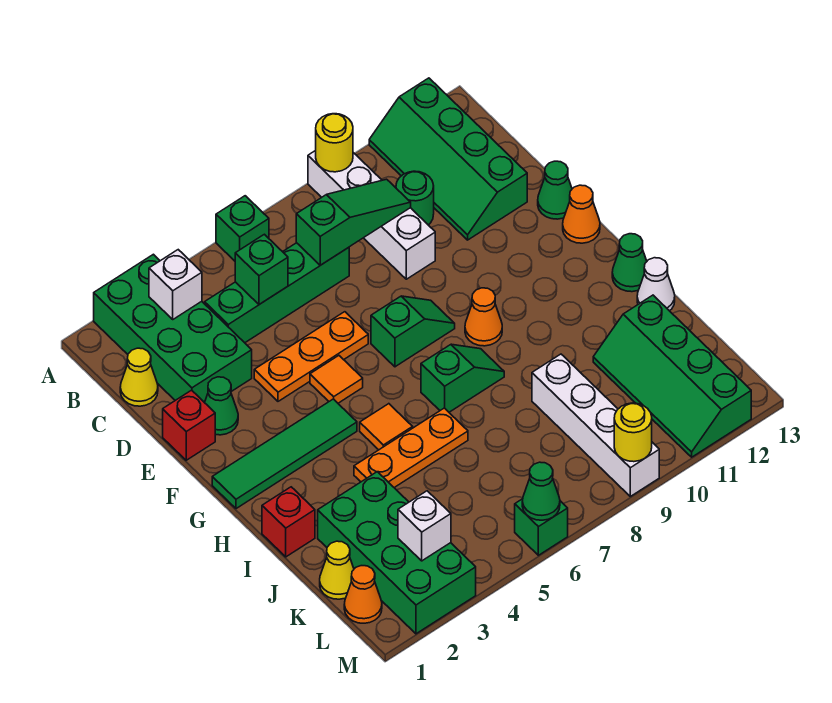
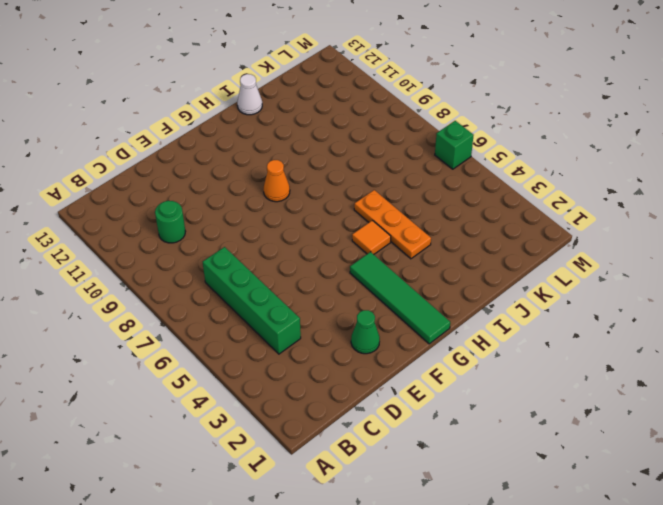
none -> green brick A2:D3 level 1
none -> green brick A6 level 1
none -> white brick A9:D9 level 1
none -> green slope A11:D12 level 1 top 12

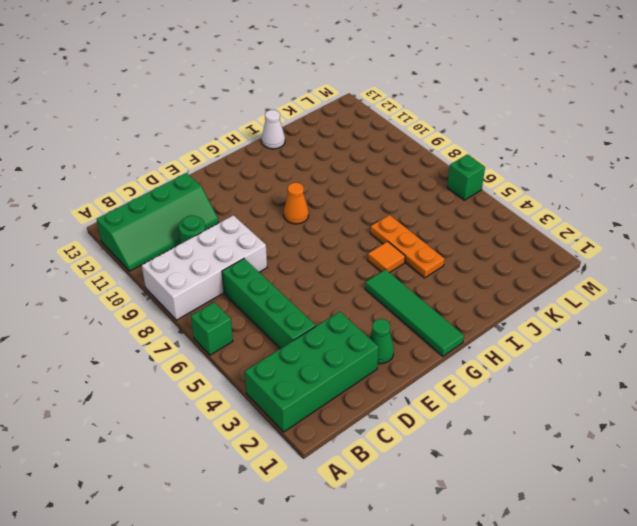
white brick A8:D9 level 1 -> white brick A9:D9 level 1
none -> yellow cone C1 level 1
none -> red brick E1 level 1
none -> orange plate E4:E6 level 1
none -> green cone E13 level 1

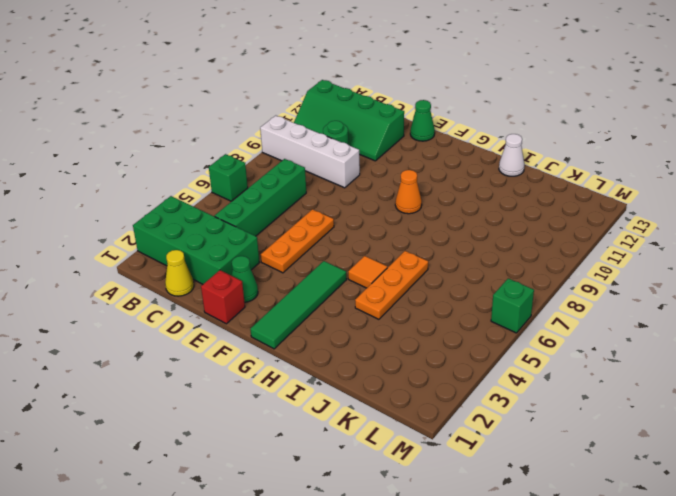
none -> orange tile F5 level 1
none -> green slope F7:F8 level 1 top 7
none -> orange cone F13 level 1
none -> green slope H7:H8 level 1 top 7

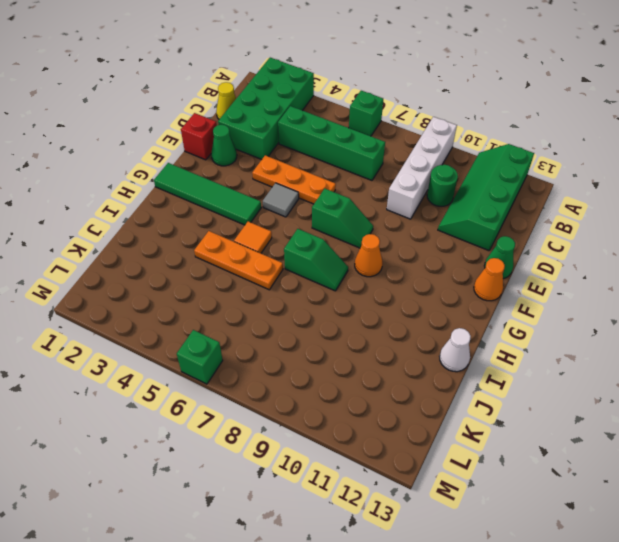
grey tile F5 level 1 -> orange tile F5 level 1
none -> green cone H13 level 1
none -> red brick I1 level 1
none -> green brick J2:M3 level 1
none -> white brick J9:M9 level 1

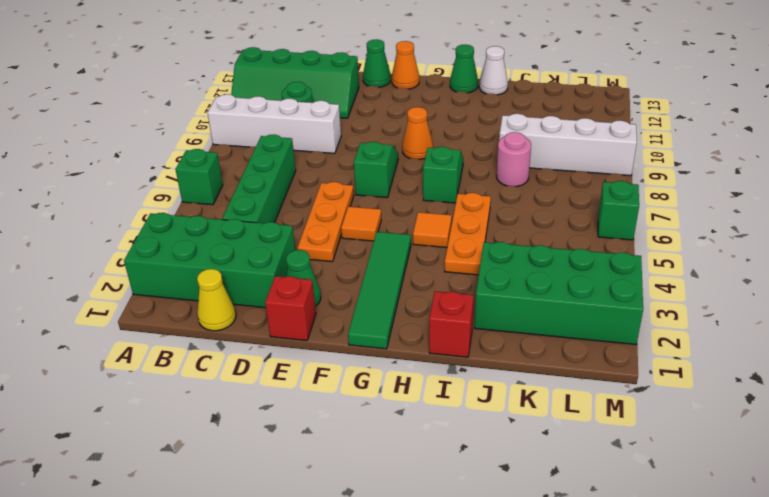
pink round brick J8 level 1 -> none
none -> green slope J11:M12 level 1 top 12
none -> yellow cone K1 level 1
none -> orange cone L1 level 1
none -> yellow round brick A9 level 2

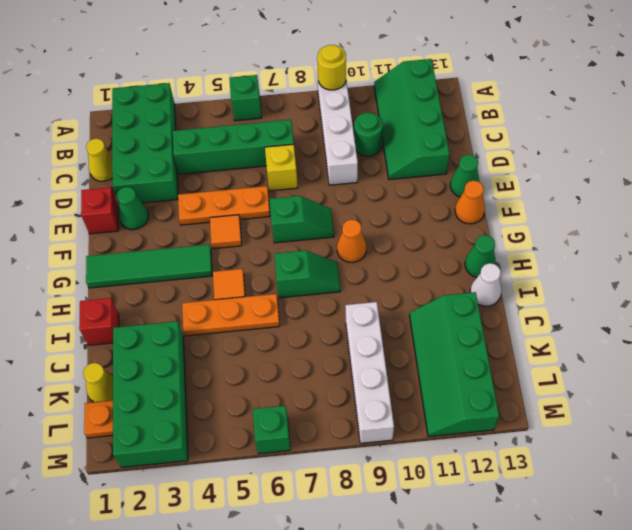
yellow brick D7 level 1 -> none
orange plate L1 level 1 -> orange cone L1 level 1
none -> white brick B3 level 2
none -> green brick C5 level 2
none -> green slope C7:C9 level 2 top 7
none -> white brick L3 level 2

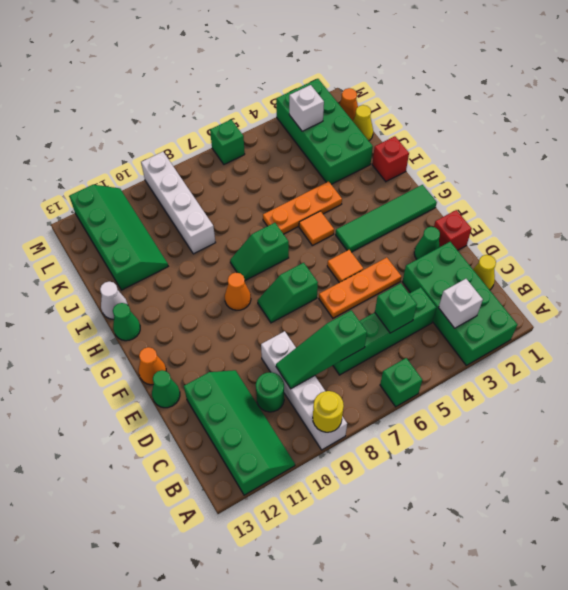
none -> green cone M6 level 2
none -> yellow round brick M9 level 2

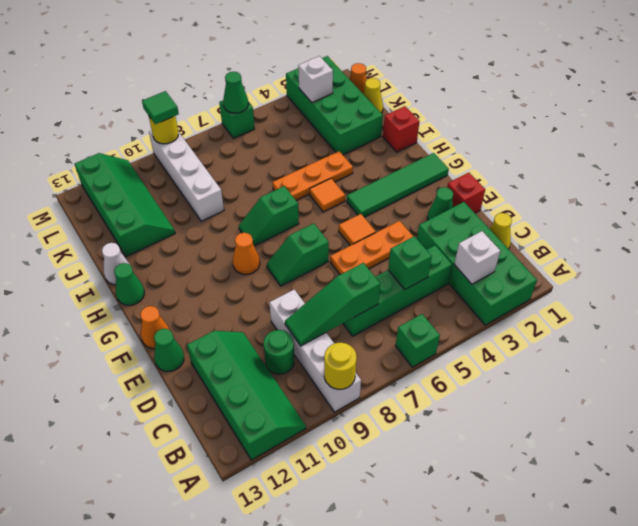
green tile M9 level 3 -> none

